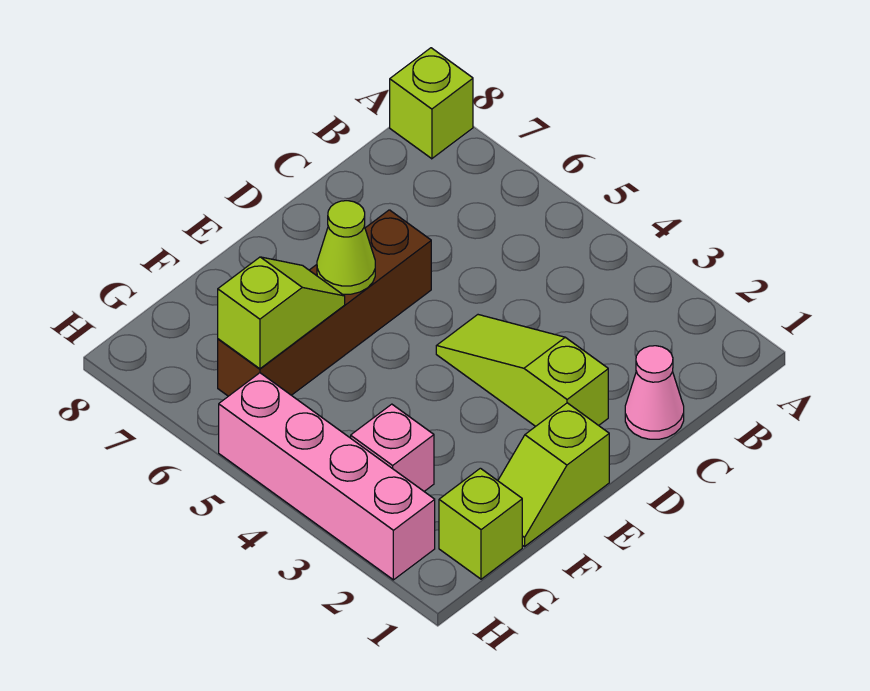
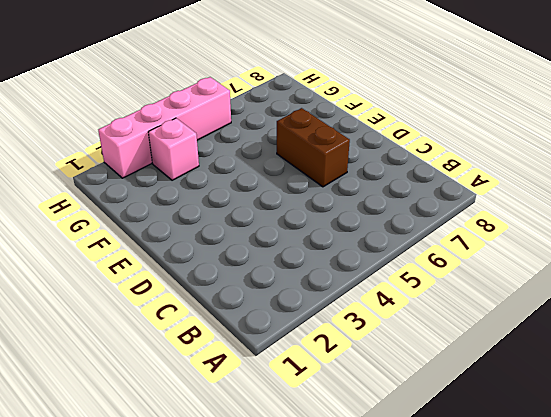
brown brick D6:E6 level 1 -> brown brick D6:G6 level 1
none -> lime brick A8 level 1
none -> pink cone C1 level 1

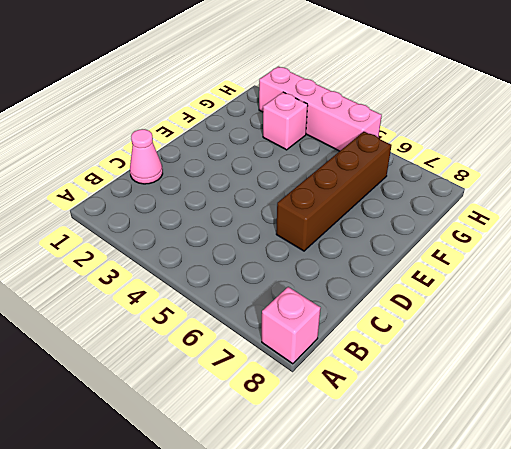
pink brick A8 level 1 -> lime brick A8 level 1
none -> lime slope D2:D4 level 1 top 2
none -> lime slope E1:F1 level 1 top E

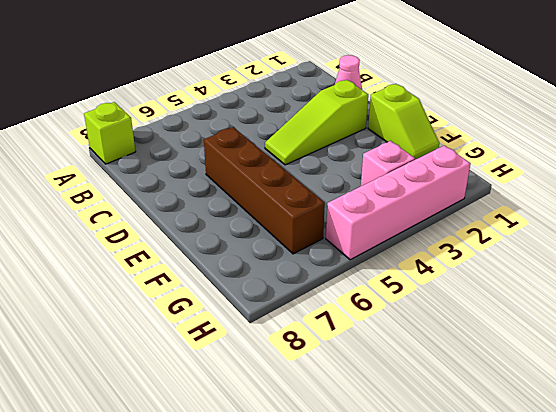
none -> lime brick G1 level 1
none -> lime cone E6 level 2

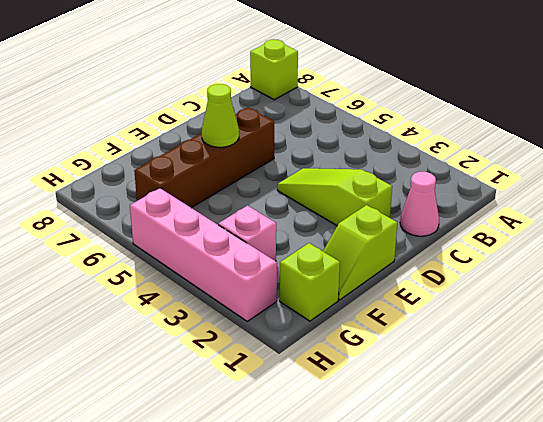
none -> lime slope F6:G6 level 2 top G

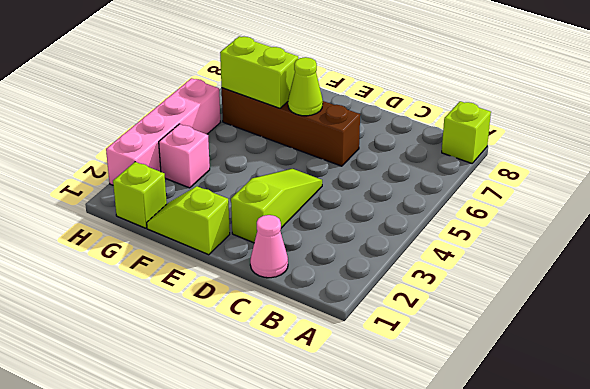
lime brick F6:G6 level 2 -> lime slope F6:G6 level 2 top G

